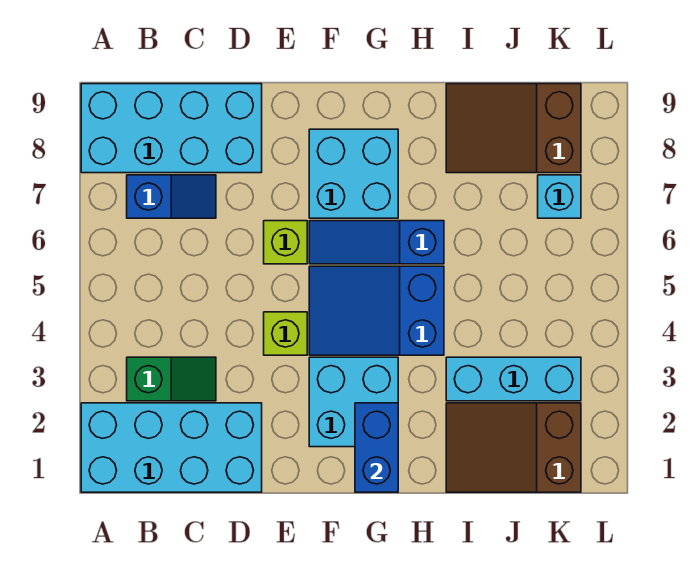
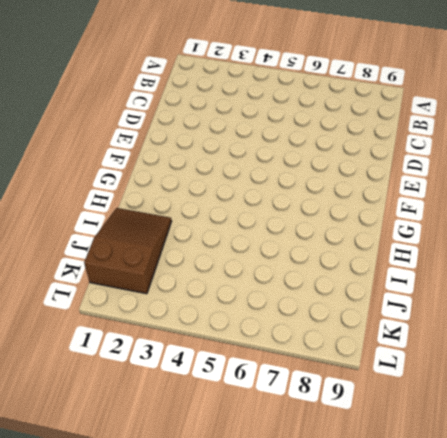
none -> cyan brick A1:D2 level 1
none -> cyan brick A8:D9 level 1
none -> green slope B3:C3 level 1 top B

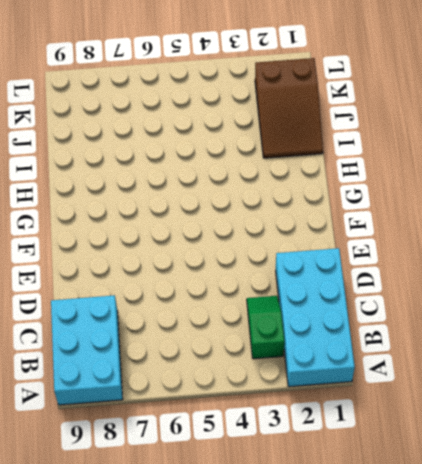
cyan brick A8:C9 level 1 -> cyan brick A8:D9 level 1
none -> blue slope B7:C7 level 1 top B
none -> lime brick E4 level 1
none -> lime brick E6 level 1

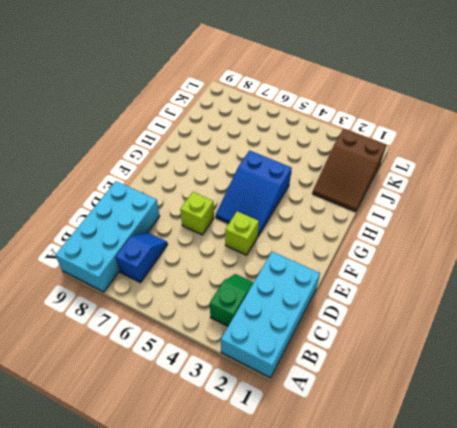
none -> cyan brick F2:G3 level 1
none -> blue slope F6:H6 level 1 top H
none -> cyan brick F7:G8 level 1

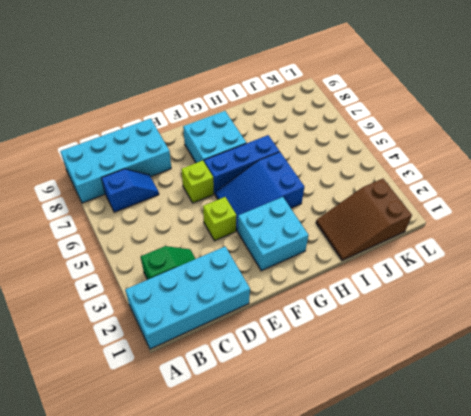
blue brick F6:H6 level 1 -> blue slope F6:H6 level 1 top H
none -> cyan brick I3:K3 level 1
none -> brown slope I8:K9 level 1 top K
none -> cyan brick K7 level 1

